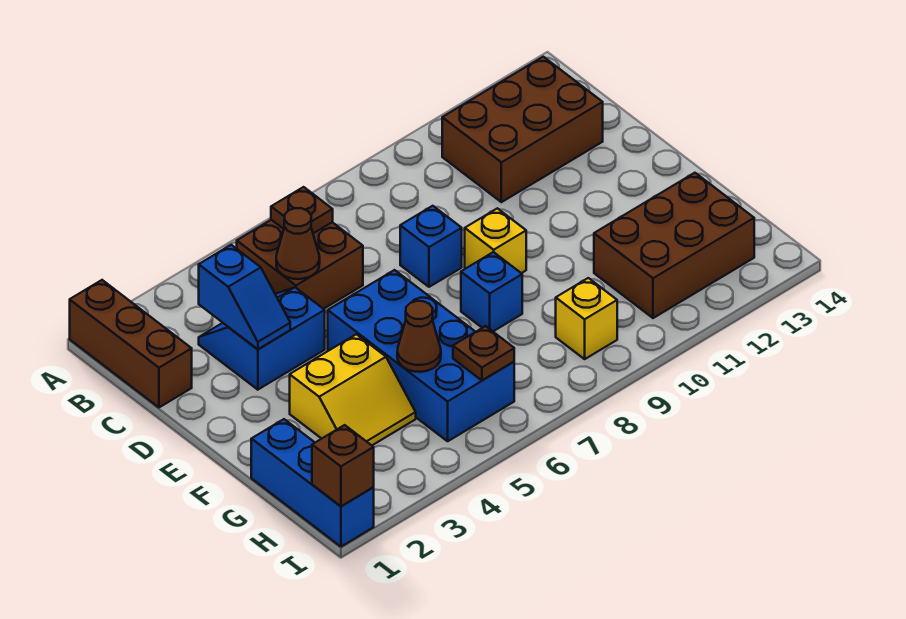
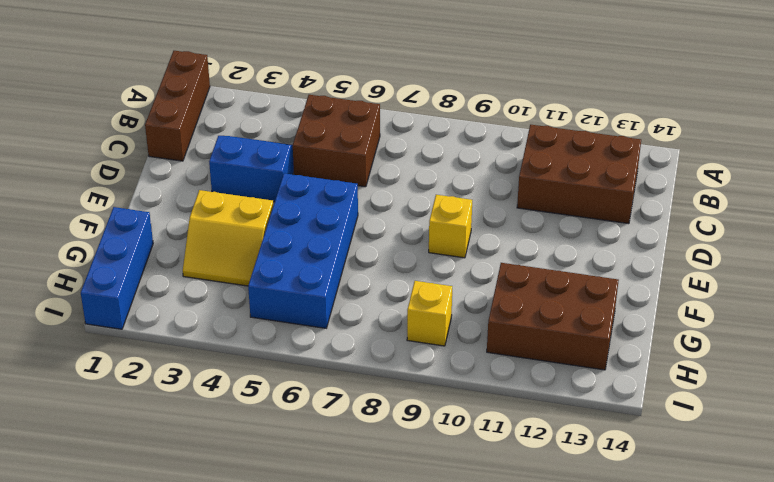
none -> blue brick D8 level 1
none -> blue brick F8 level 1
none -> brown plate B6 level 2

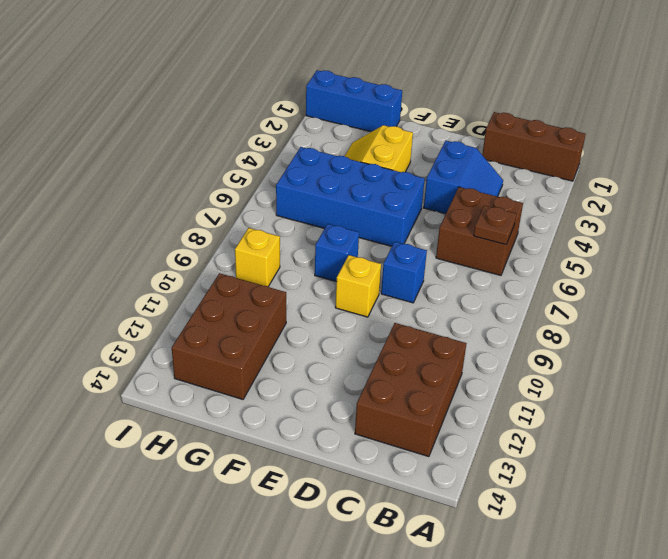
none -> blue slope C3:D3 level 2 top C
none -> brown cone C5 level 2
none -> brown cone G5 level 2

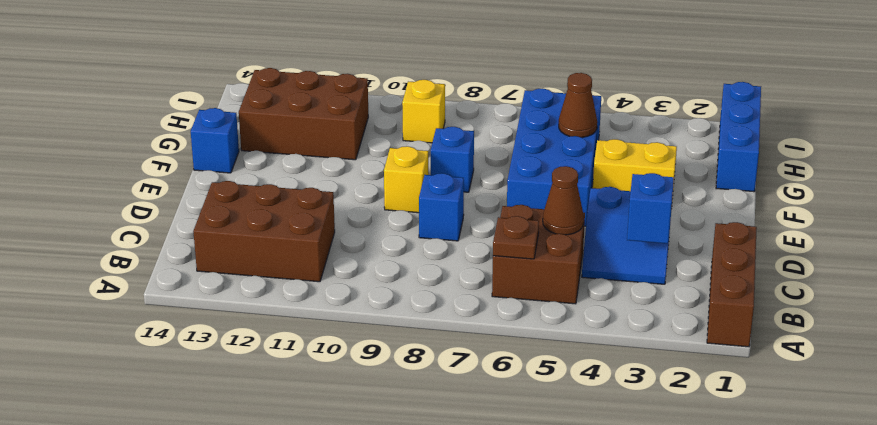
blue brick F14 level 1 -> none
none -> brown plate H6 level 2
none -> brown brick I1 level 2

